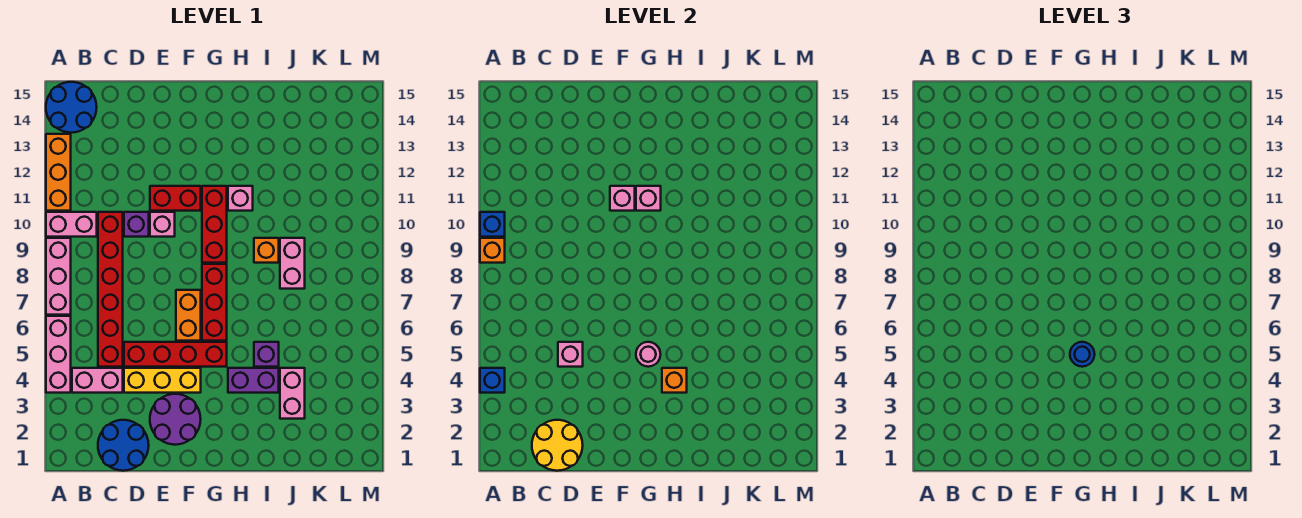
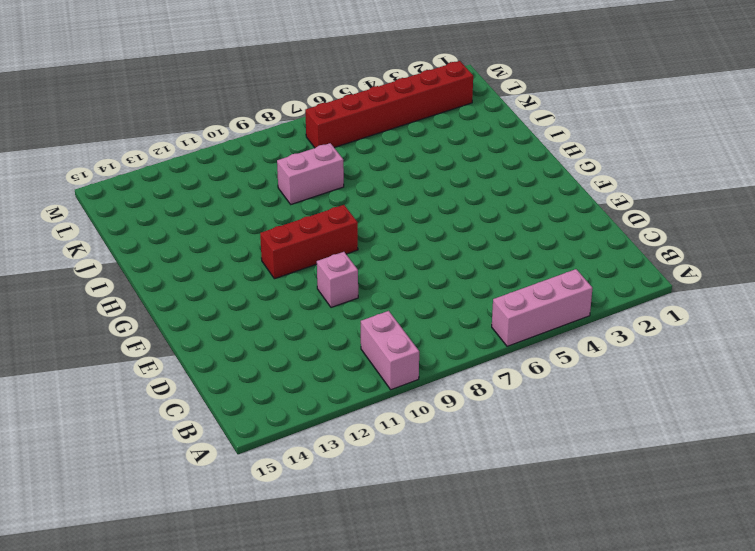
red brick L2:L7 level 1 -> red brick C5:C10 level 1
none -> pink brick A7:A9 level 1
none -> orange brick A11:A13 level 1
none -> blue round brick A14:B15 level 1
none -> pink brick B4:C4 level 1

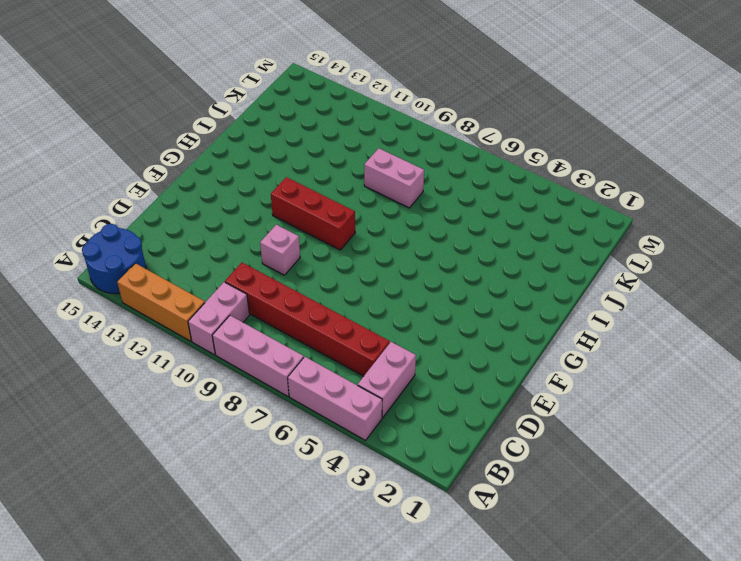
none -> blue round brick C1:D2 level 1
none -> yellow brick D4:F4 level 1
none -> red brick D5:G5 level 1
none -> purple brick D10 level 1

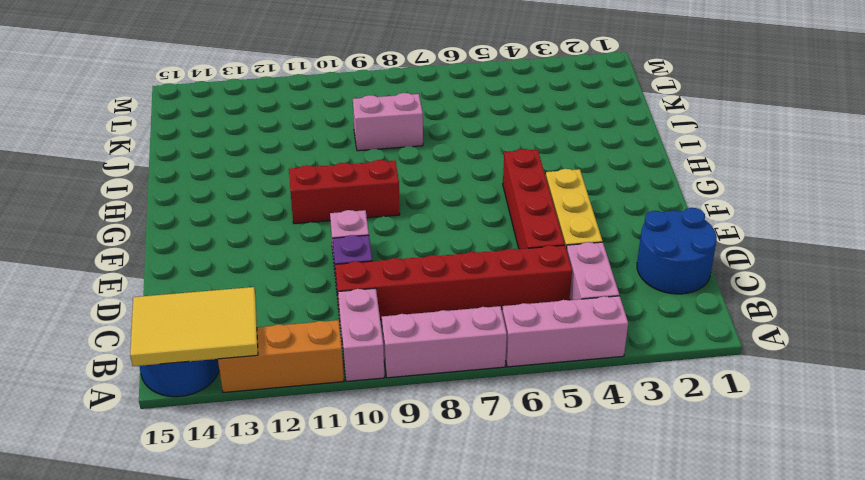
yellow tile A13:B15 level 2 -> none
none -> purple round brick E2:F3 level 1
none -> red brick E11:F11 level 1
none -> orange brick F6:F7 level 1
none -> red brick G6:G8 level 1

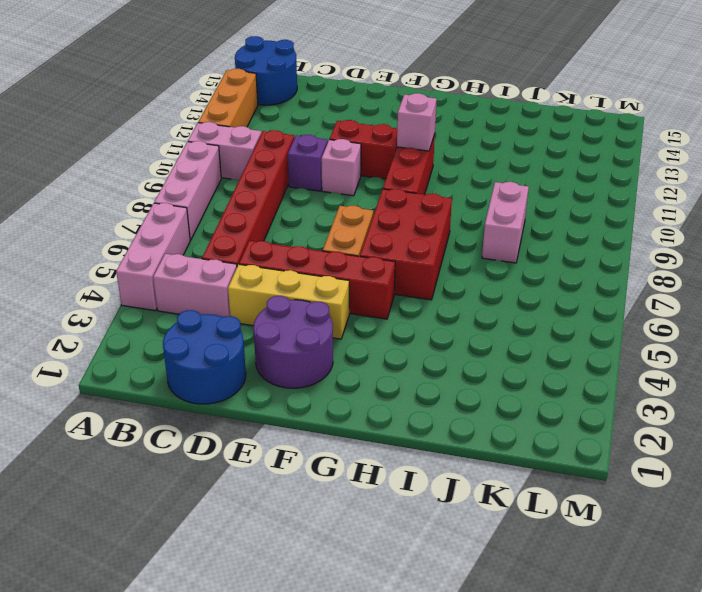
red brick G6:H8 level 1 -> red brick G6:G8 level 1
none -> purple brick H4:I4 level 1
none -> pink brick H11 level 1
none -> purple brick I5 level 1
none -> orange brick I9 level 1

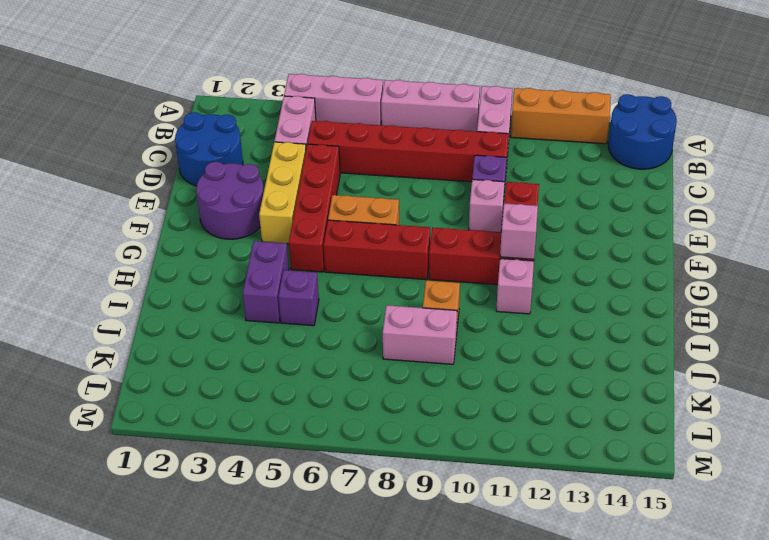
none -> pink brick J3:J4 level 1
none -> blue brick A4 level 2
none -> orange brick A9 level 2
none -> blue brick A10 level 2

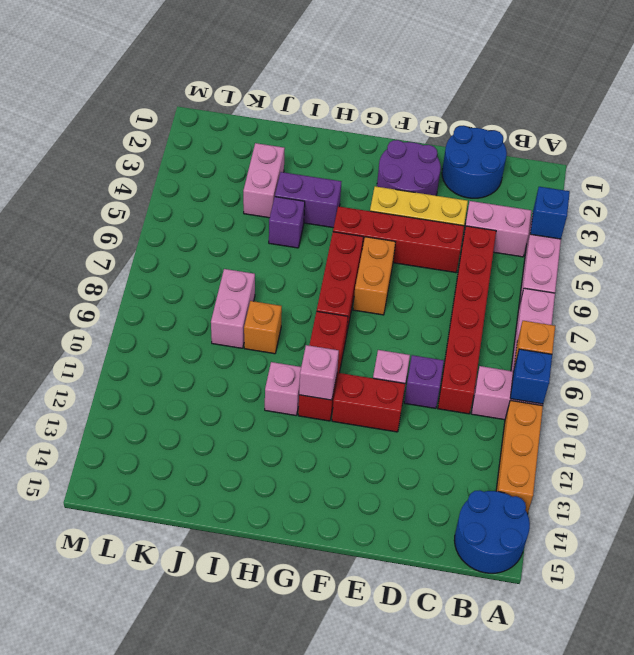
none -> yellow round brick C1:D2 level 2
none -> pink brick D5 level 2
none -> pink brick F11 level 2
none -> pink round brick G5 level 2

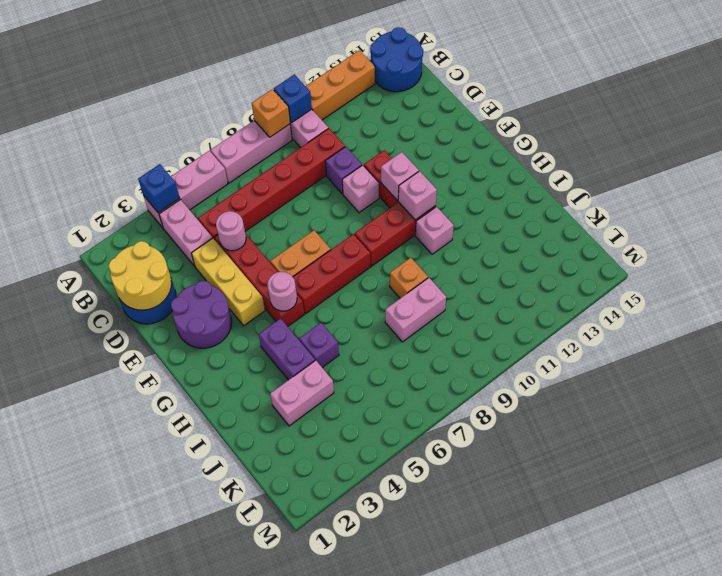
pink round brick D5 level 2 -> pink brick D5 level 2
none -> orange brick H4 level 2
none -> blue round brick G5 level 3

